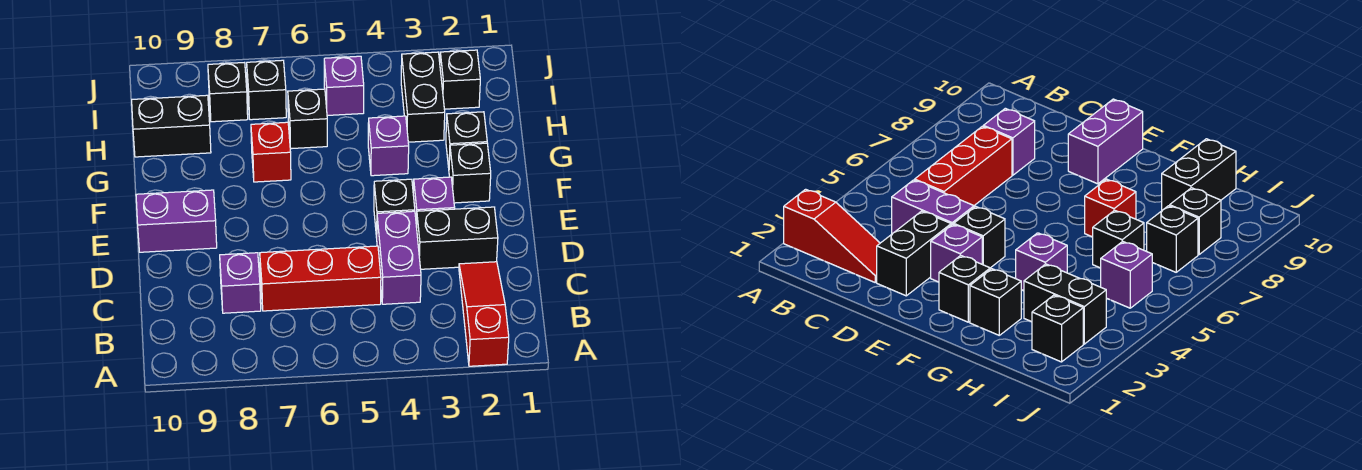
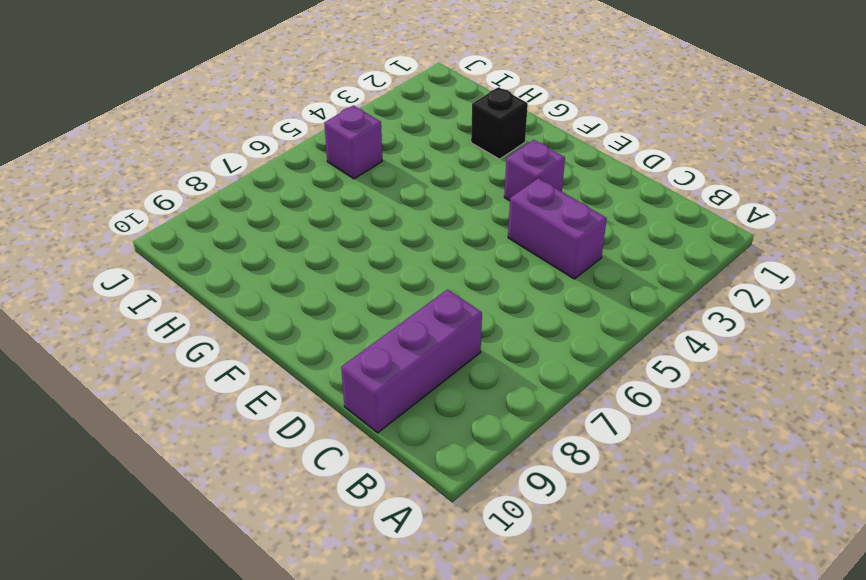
purple brick C8:C10 level 1 -> purple brick C8 level 1
none -> red slope A2:C2 level 1 top A
none -> red brick C5:C7 level 1
none -> black brick D2:D3 level 1

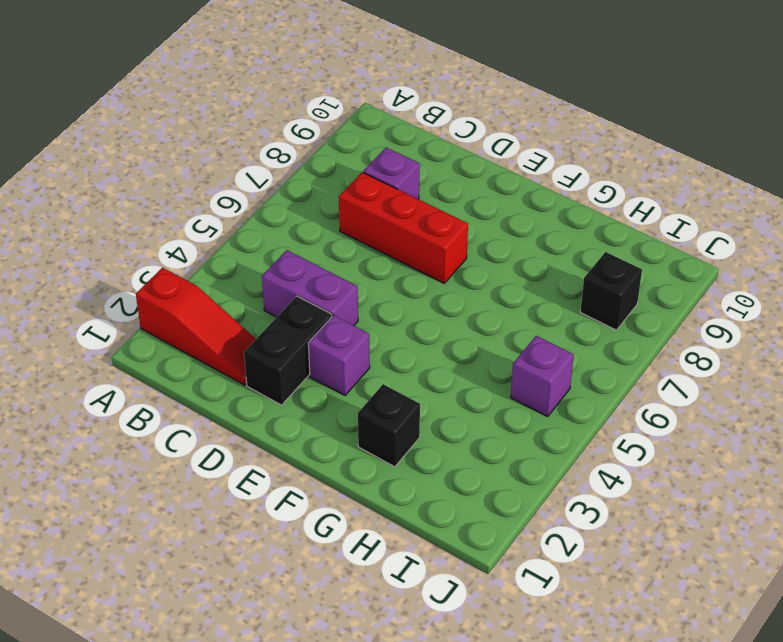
red brick C7:E7 level 1 -> red brick C5:C7 level 1
none -> black brick E4 level 1
none -> purple brick E9:E10 level 1
none -> black brick F2 level 1

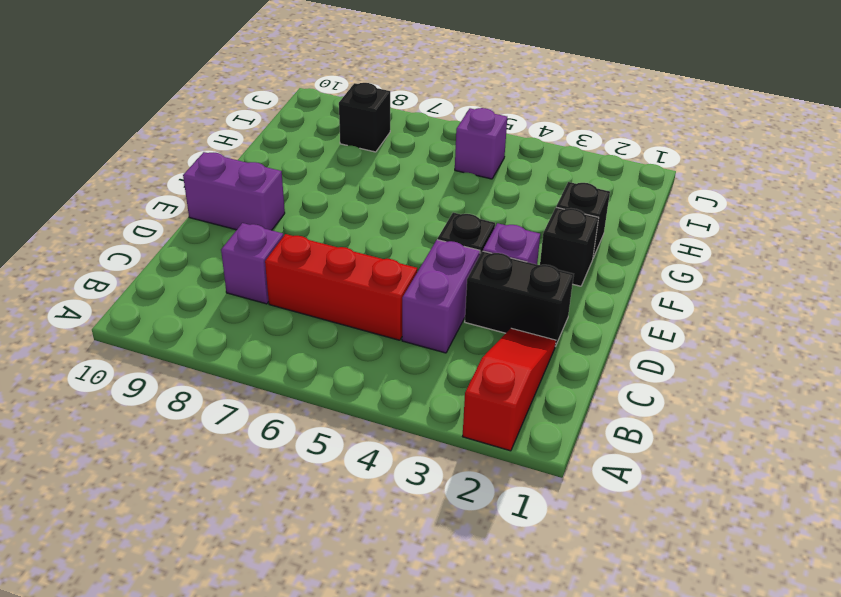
none -> purple brick G4 level 1
none -> red brick G7 level 1
none -> black brick H3:I3 level 1

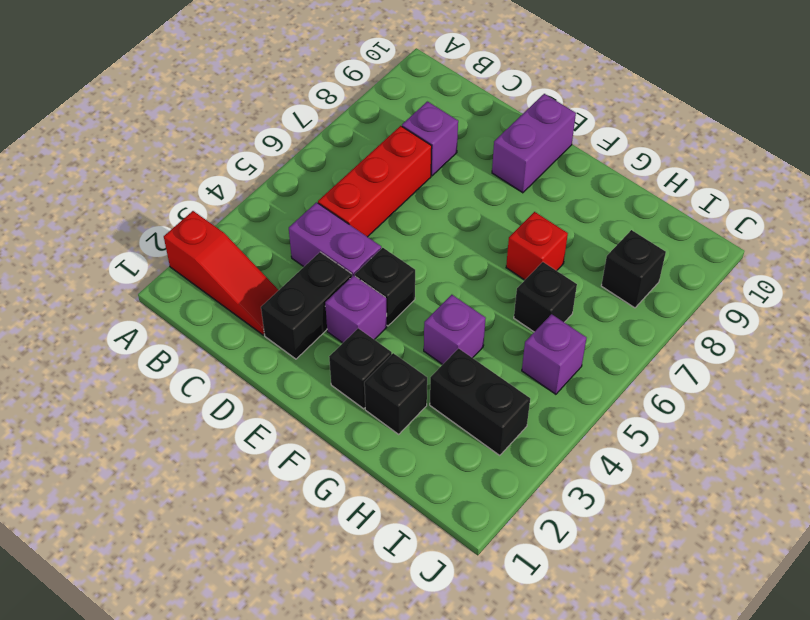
none -> black brick H9:H10 level 1
none -> black brick I2 level 1
none -> black brick I7 level 1

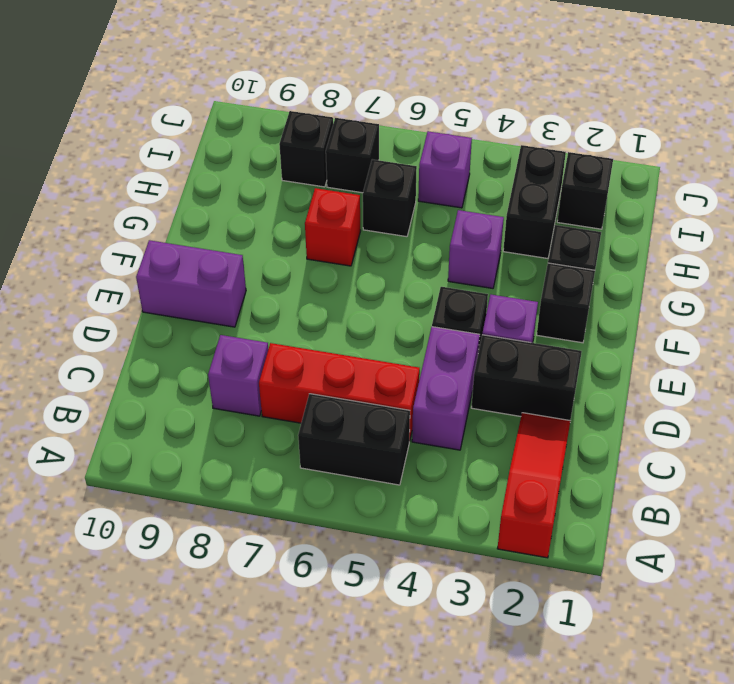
black brick B5:B6 level 1 -> black brick H9:H10 level 1

